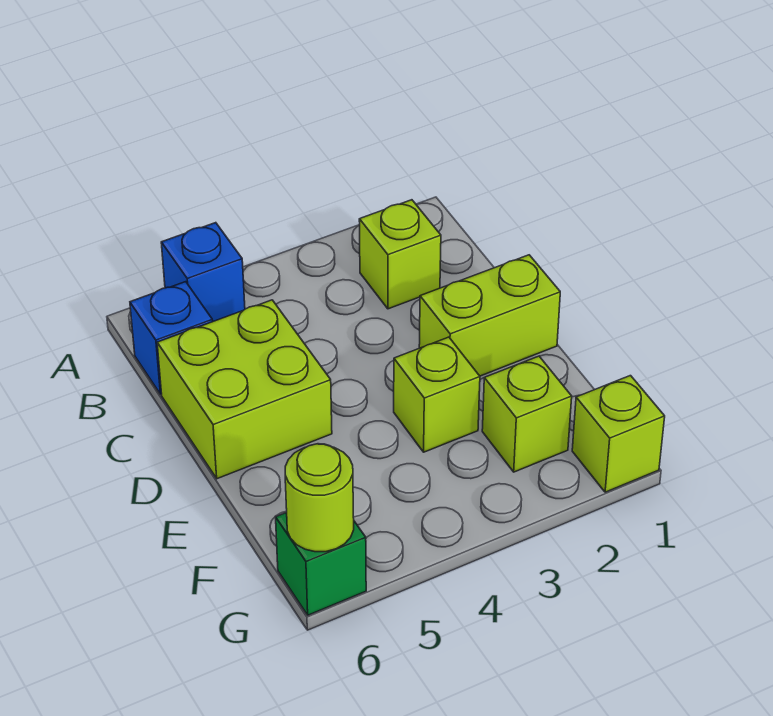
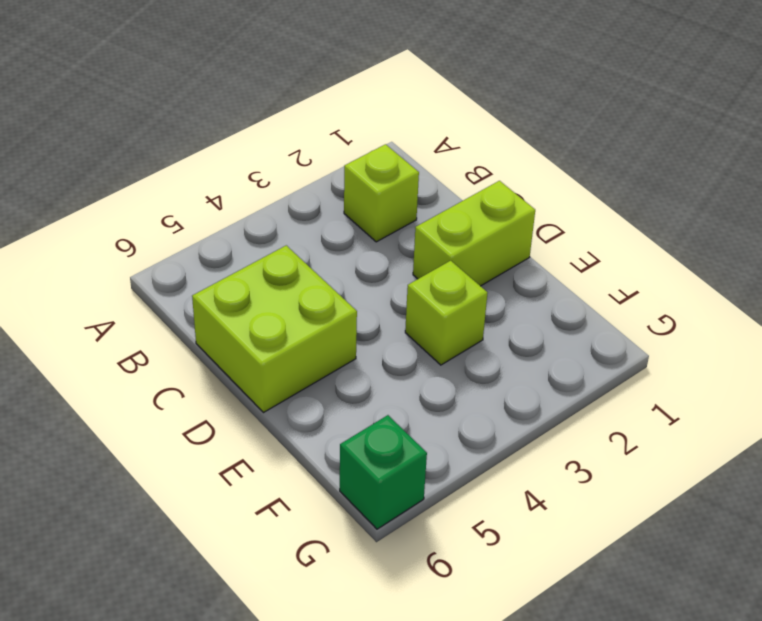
none -> blue brick A5 level 1
none -> blue brick B6 level 1

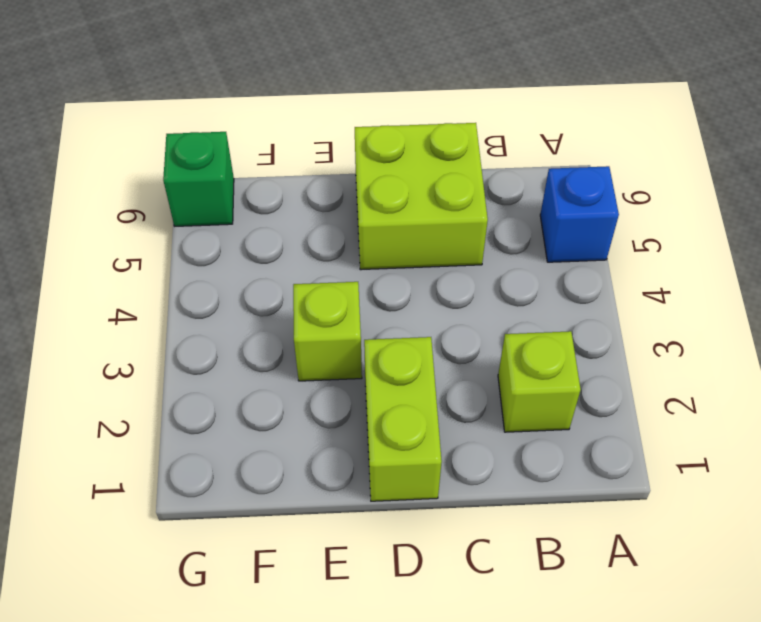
none -> blue brick B6 level 1
none -> lime brick F2 level 1

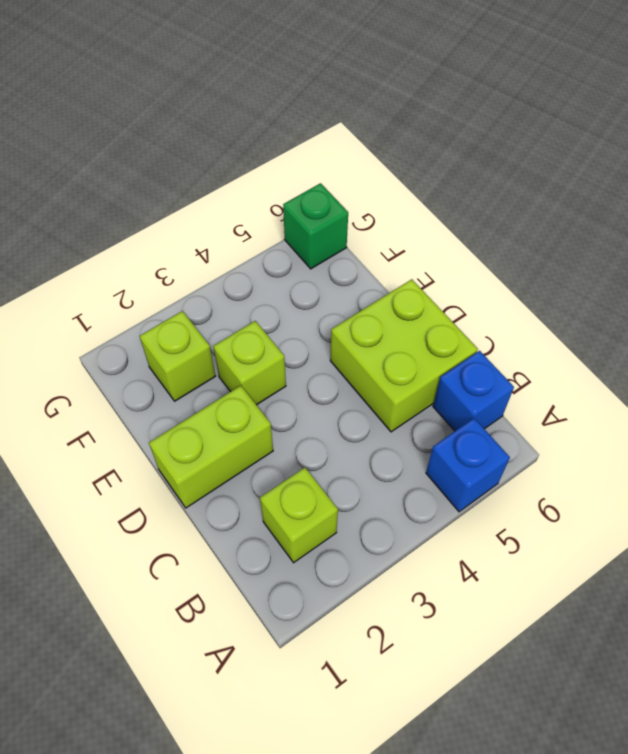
none -> lime brick G1 level 1
none -> lime round brick G6 level 2

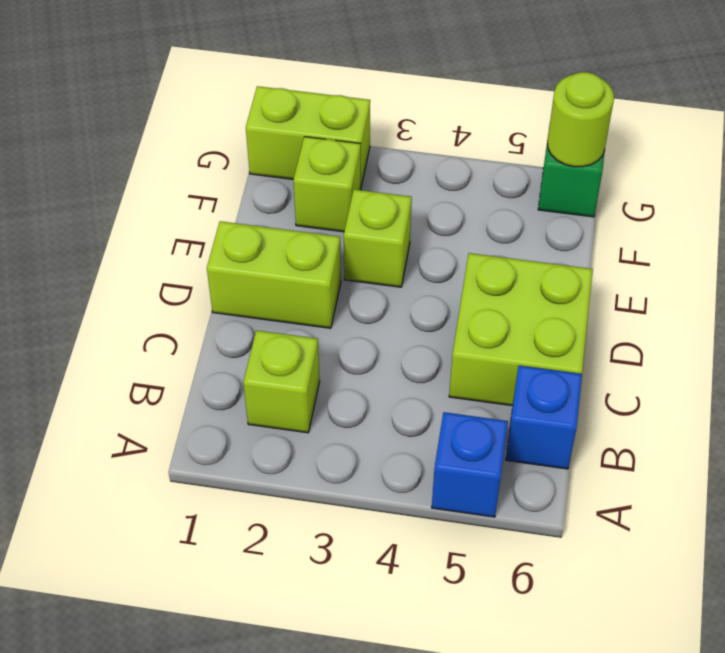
lime brick G1:G2 level 1 -> lime brick G1 level 1

